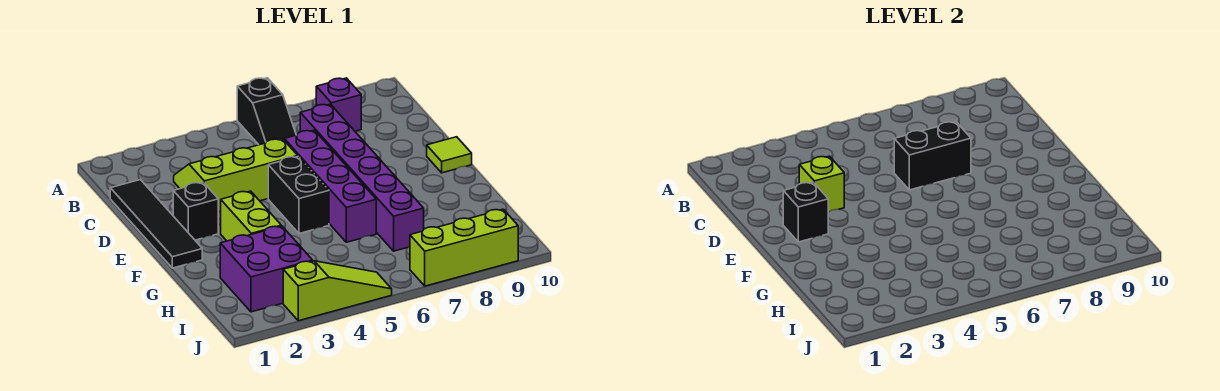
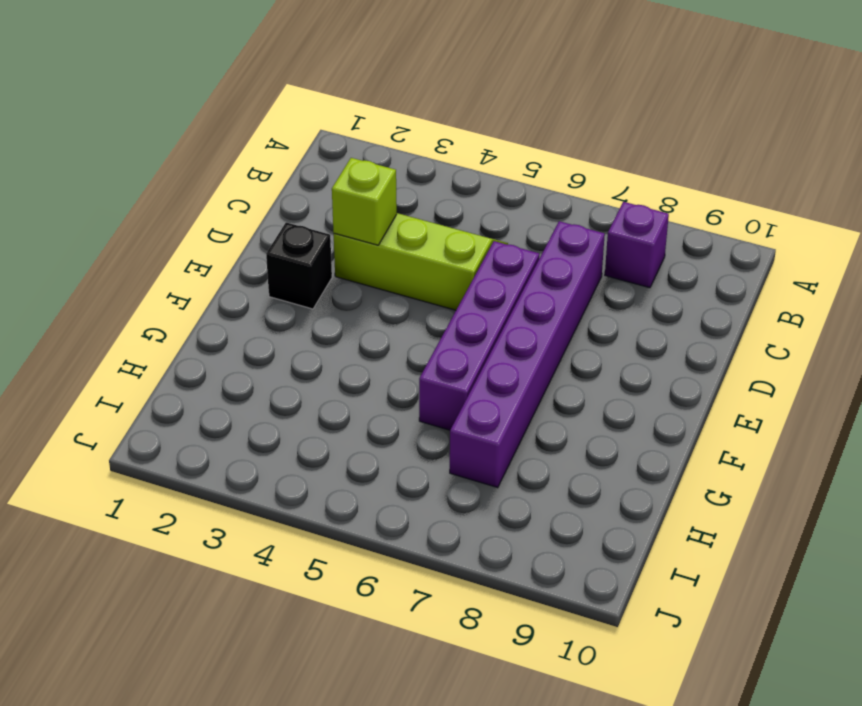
none -> black slope A6:B6 level 1 top A
none -> black tile C1:F1 level 1
none -> black brick E5:F5 level 1

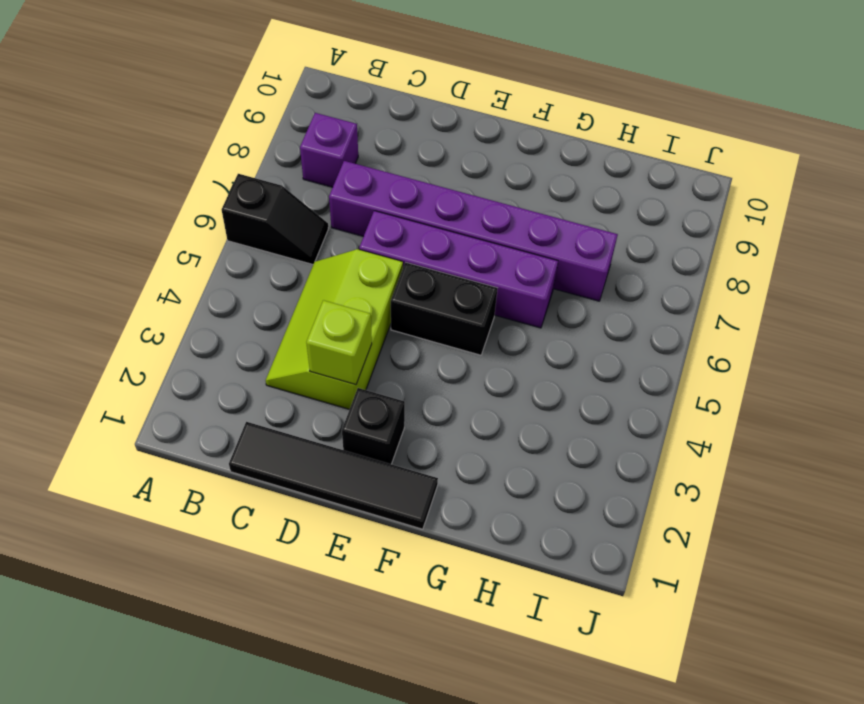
none -> lime tile E10 level 1
none -> lime brick F3:G3 level 1
none -> purple brick H2:I3 level 1

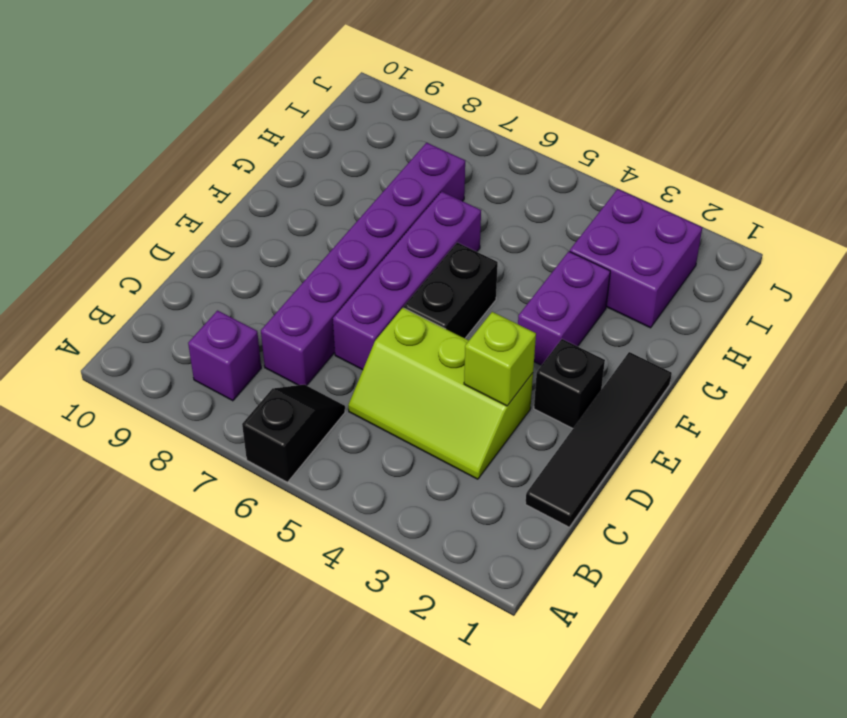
purple brick F3:G3 level 1 -> lime brick F3:G3 level 1
none -> lime tile E10 level 1
none -> lime slope J3:J5 level 1 top 3
none -> lime brick J7:J9 level 1

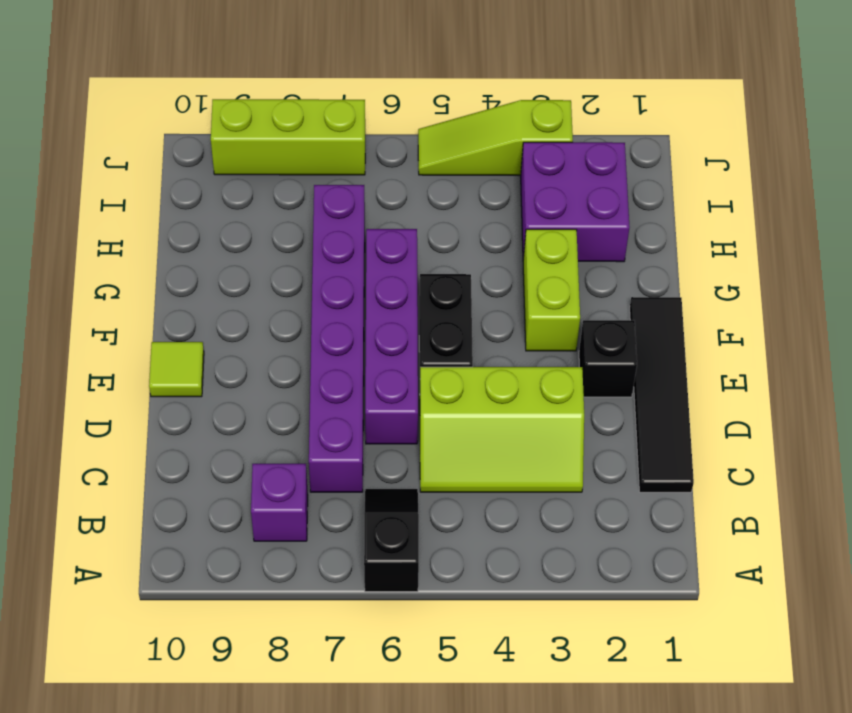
none -> lime brick D3 level 2
none -> black brick D6:D7 level 2
none -> black brick E2 level 2

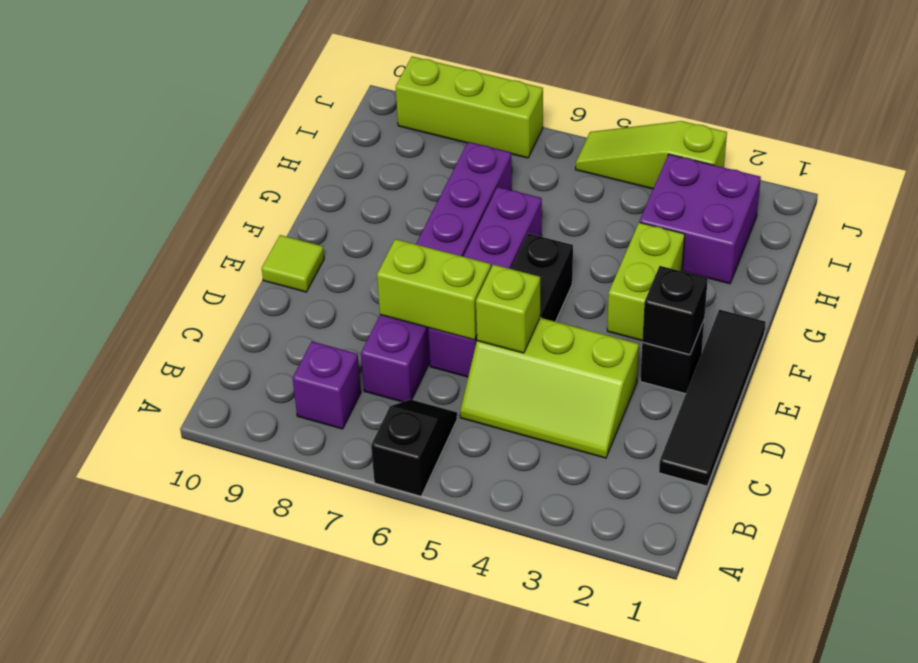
lime brick D5 level 2 -> lime brick D3 level 2
lime brick D6:D7 level 2 -> black brick D6:D7 level 2

